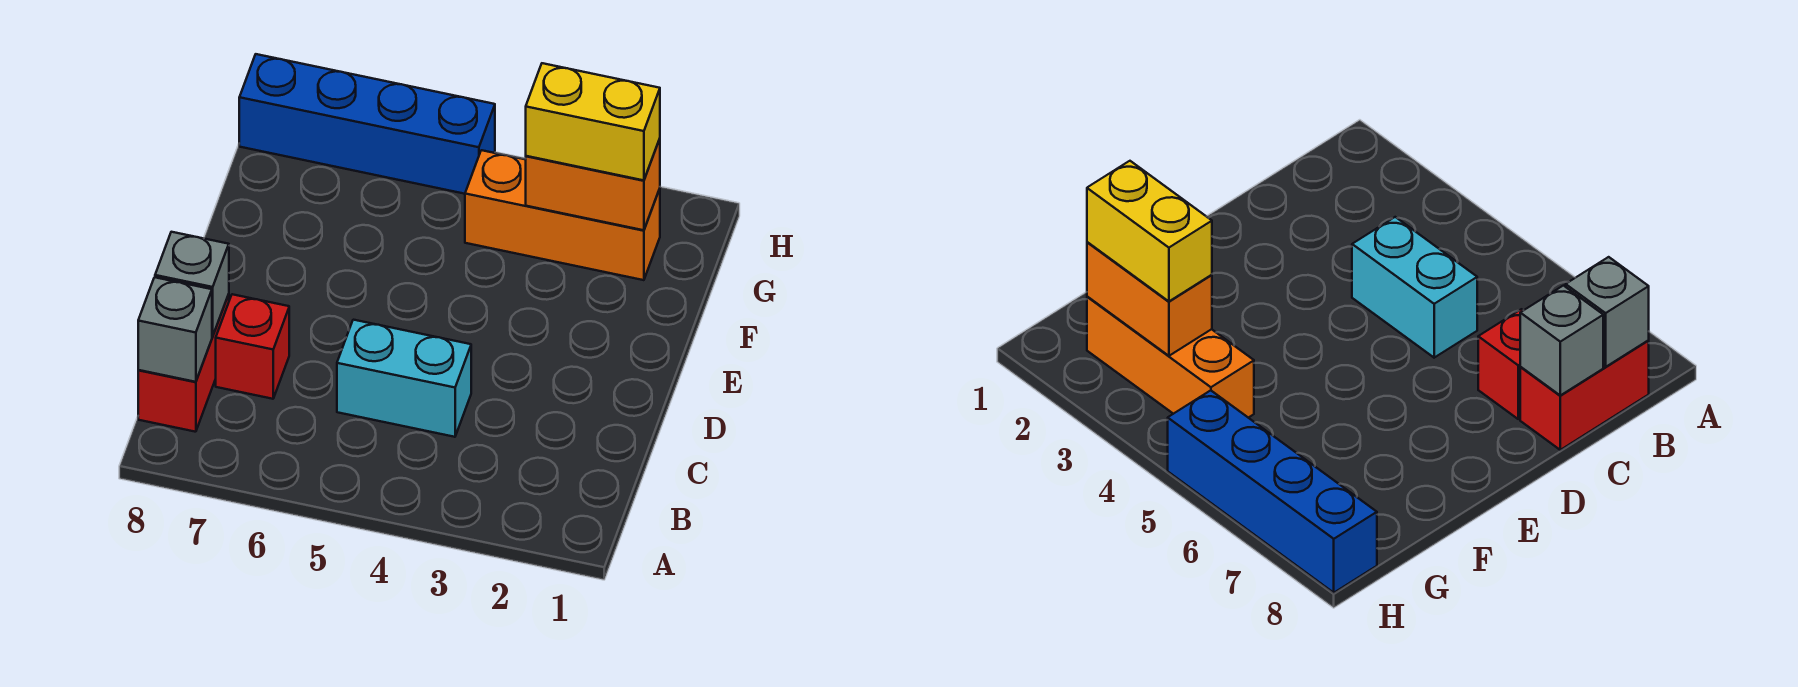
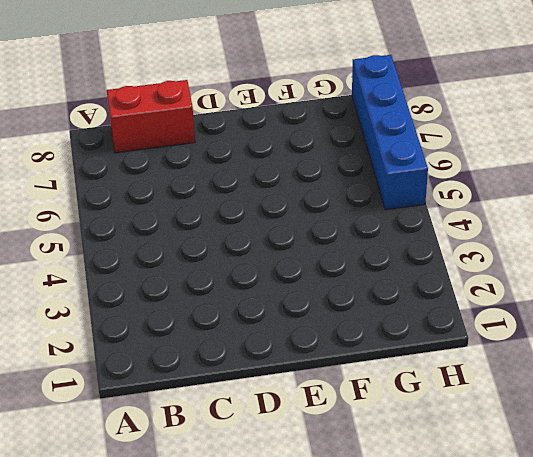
none -> cyan brick C4:C5 level 1
none -> red brick C7 level 1

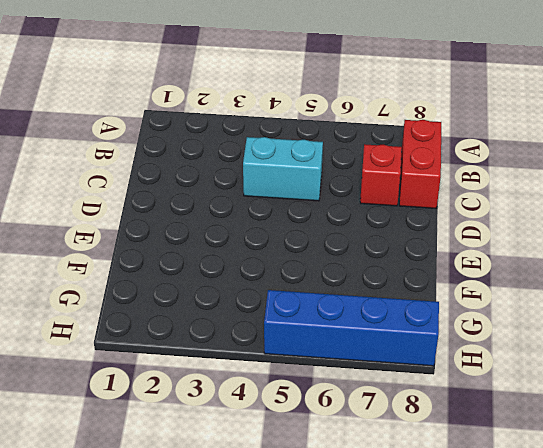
none -> orange brick G2:G4 level 1
none -> grey brick B8 level 2

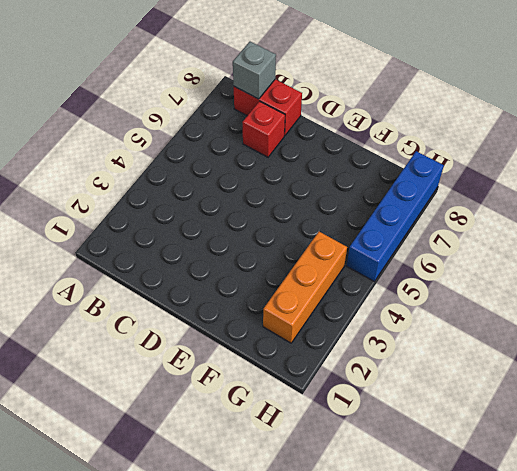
none -> cyan brick C4:C5 level 1
none -> grey brick C8 level 2

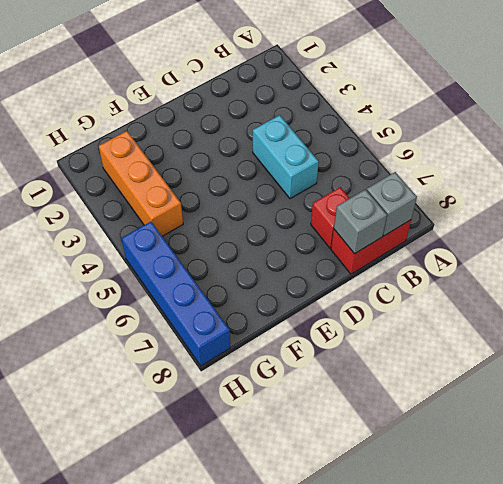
none -> orange brick G2:G3 level 2
none -> yellow brick G2:G3 level 3

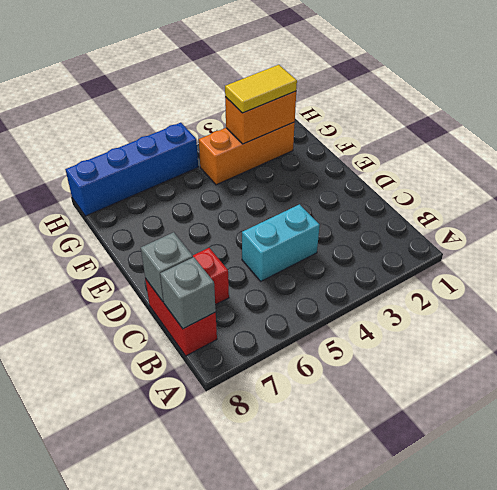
yellow tile G2:G3 level 3 -> yellow brick G2:G3 level 3

